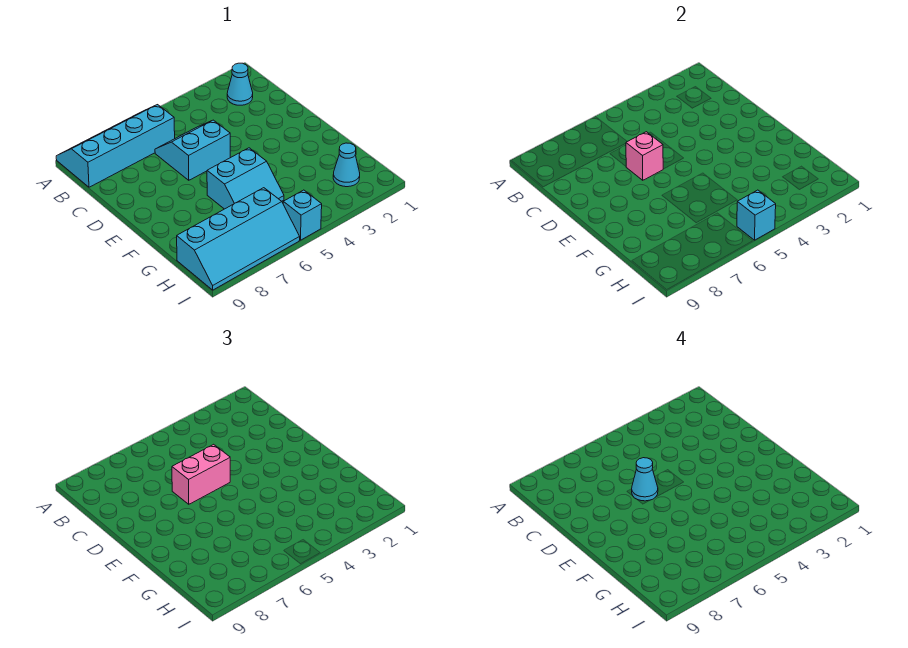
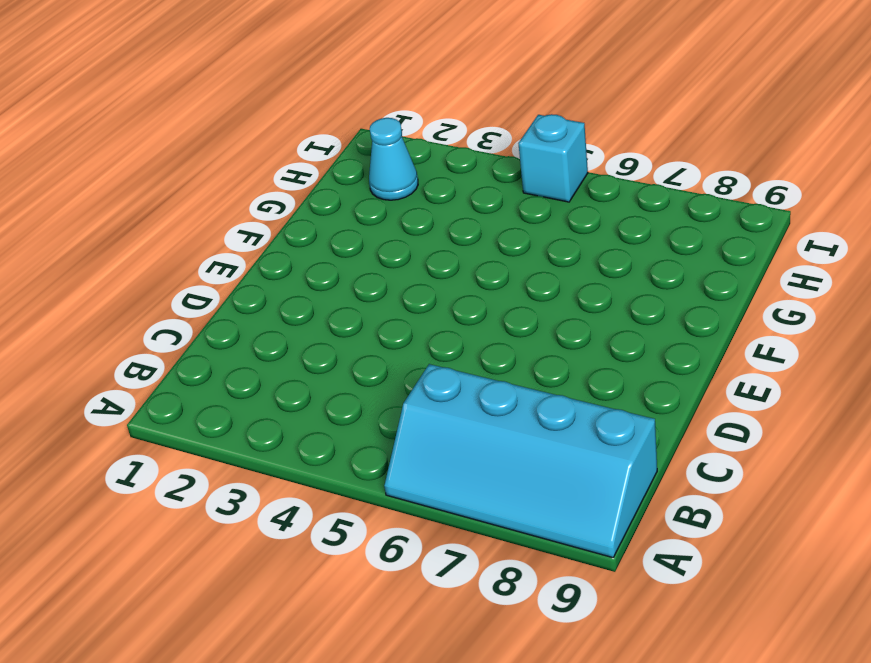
none -> cyan cone B2 level 1
none -> cyan slope C5:D6 level 1 top D

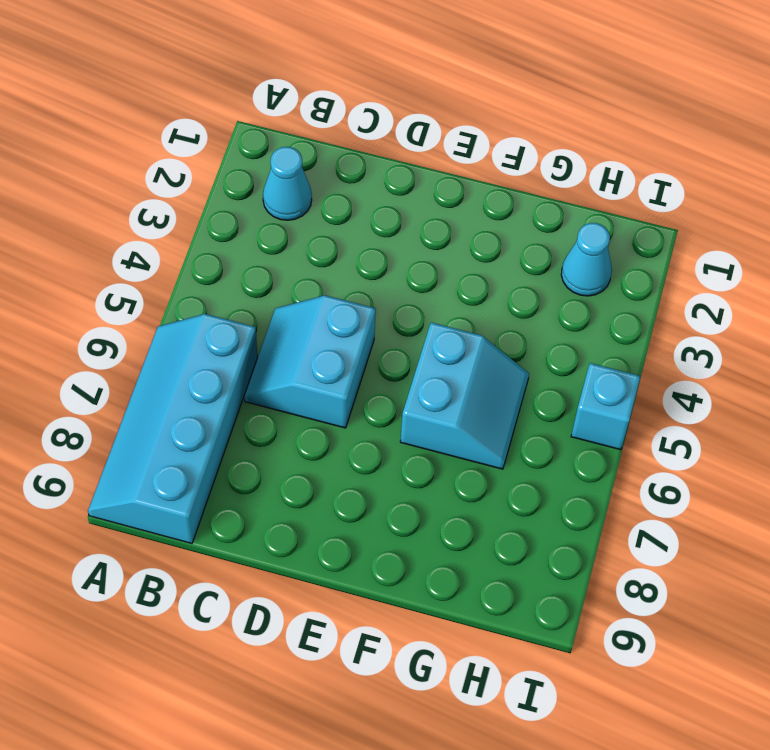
none -> cyan slope H6:I9 level 1 top H
none -> pink brick D6 level 2

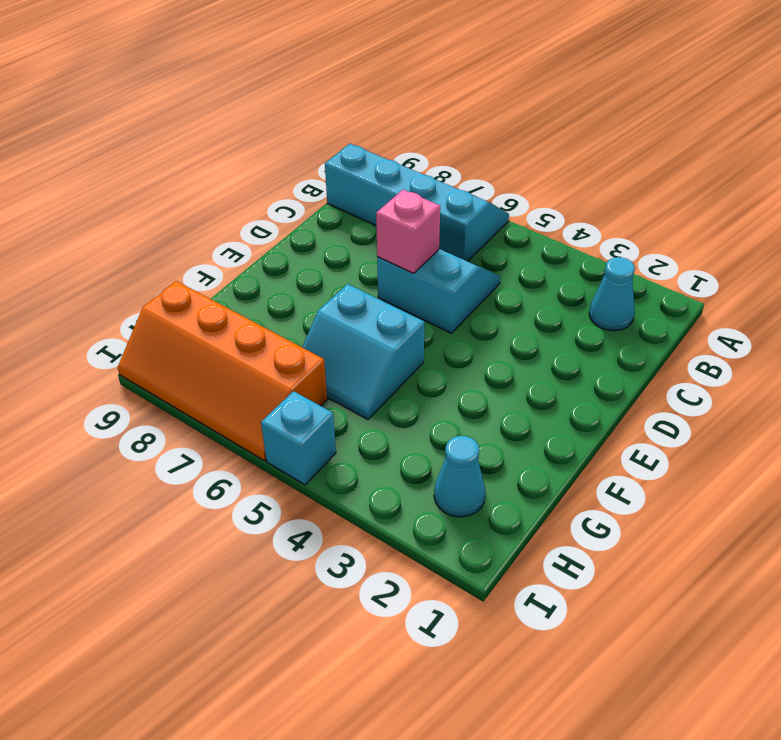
orange slope H6:I9 level 1 top H -> cyan slope H6:I9 level 1 top H
none -> cyan brick I5 level 2
none -> pink brick D5:D6 level 3

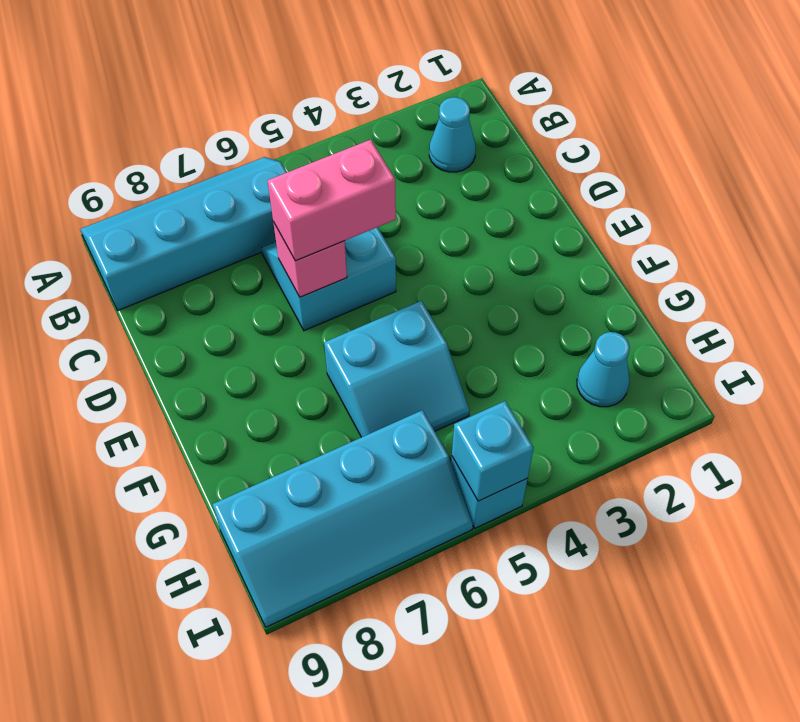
none -> cyan cone D6 level 4

